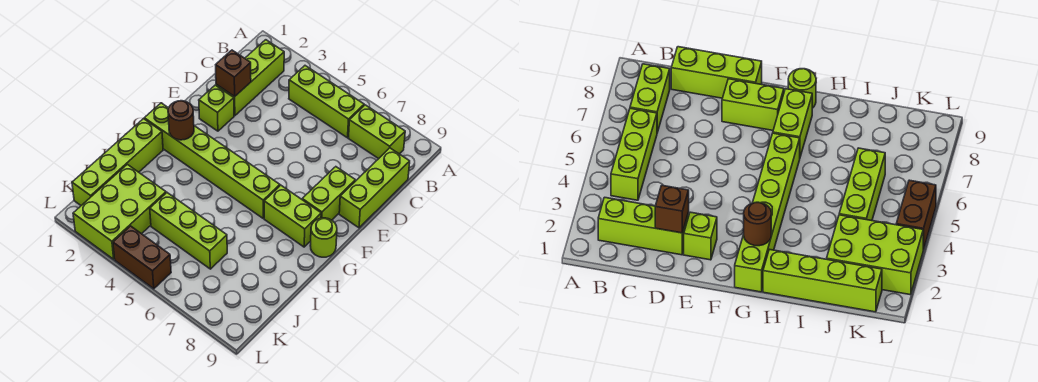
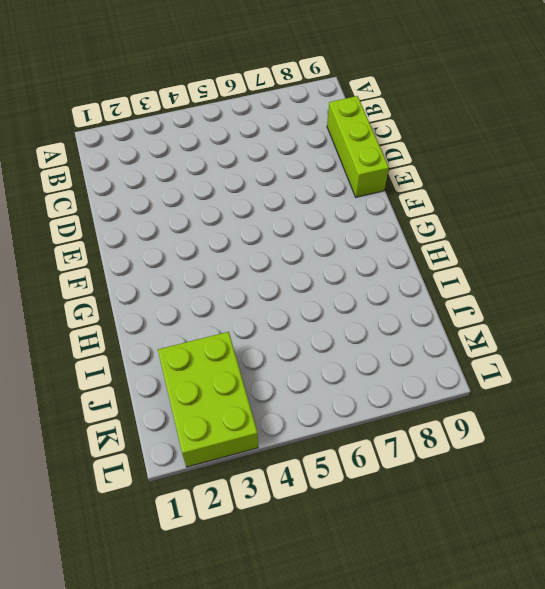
none -> lime brick B2:D2 level 1
none -> lime brick B4:B6 level 1
none -> lime brick B7:B8 level 1

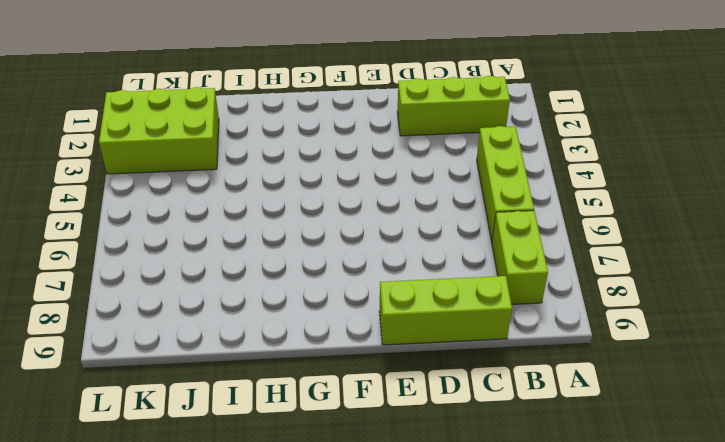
none -> lime brick E2 level 1
none -> lime brick E8:F8 level 1
none -> lime brick G1:G6 level 1

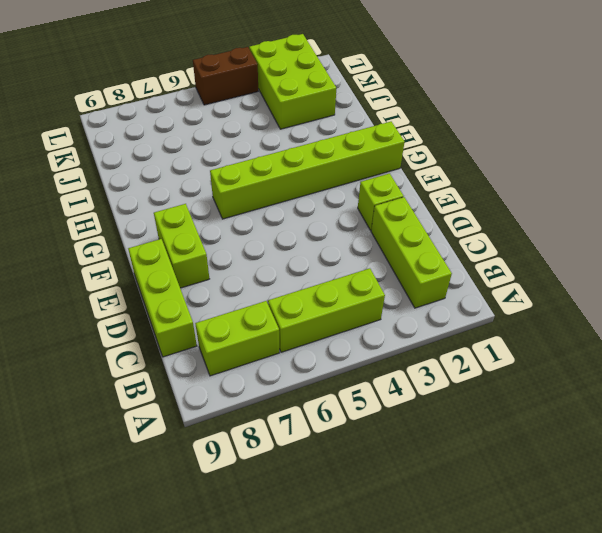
none -> lime brick G7:G8 level 1
none -> lime round brick G9 level 1
none -> lime brick H1:K1 level 1

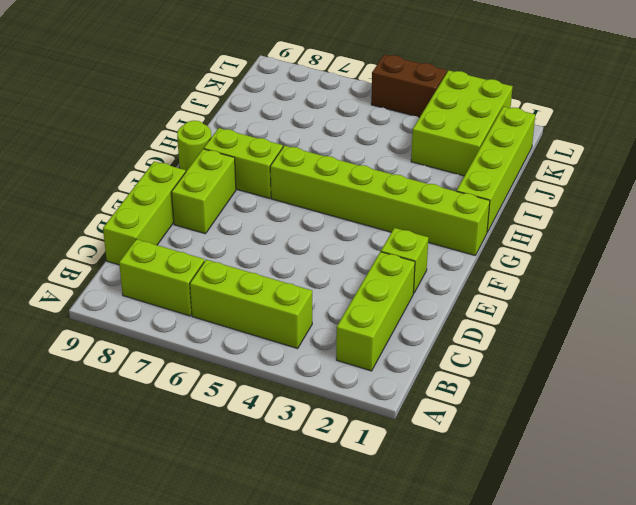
none -> lime brick J4:J6 level 1
none -> brown brick D2 level 2
none -> brown round brick G2 level 2

